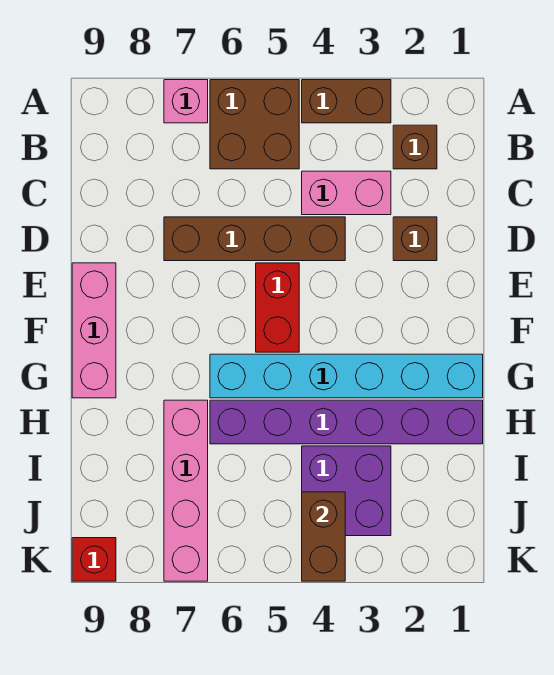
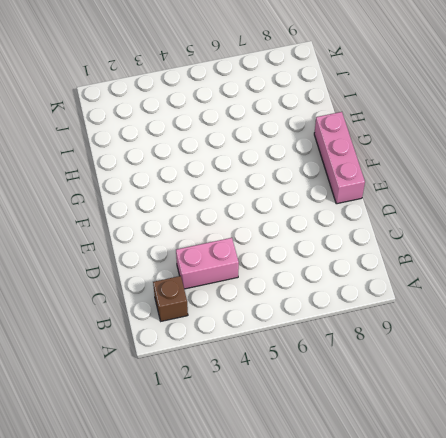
none -> brown brick A3:A4 level 1
none -> brown brick A5:B6 level 1
none -> pink brick A7 level 1

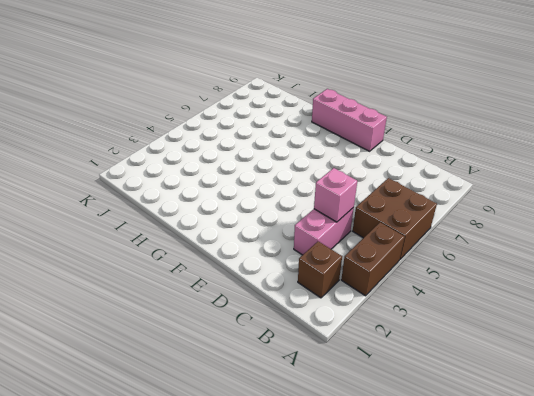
pink brick C4 level 2 -> pink brick A7 level 1
none -> brown brick D2 level 1
none -> brown brick D4:D7 level 1
none -> red brick E5:F5 level 1

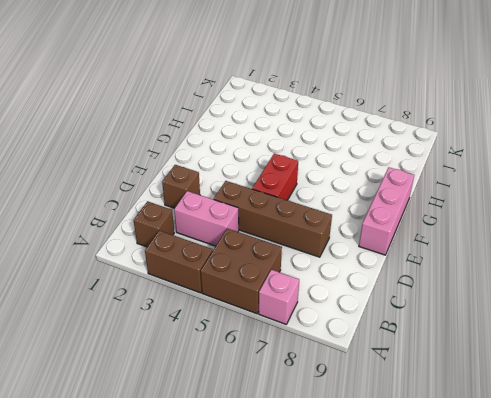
none -> cyan brick G1:G6 level 1
none -> purple brick H1:H6 level 1
none -> pink brick H7:K7 level 1

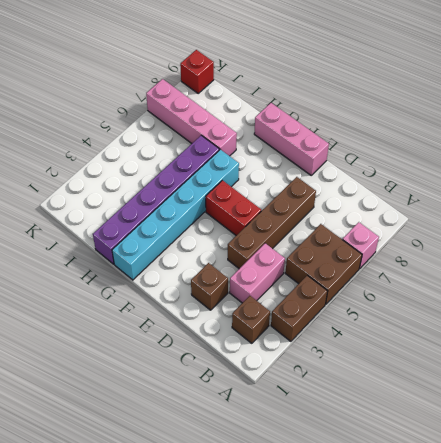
none -> purple brick I3:J4 level 1
none -> brown brick J4:K4 level 2

